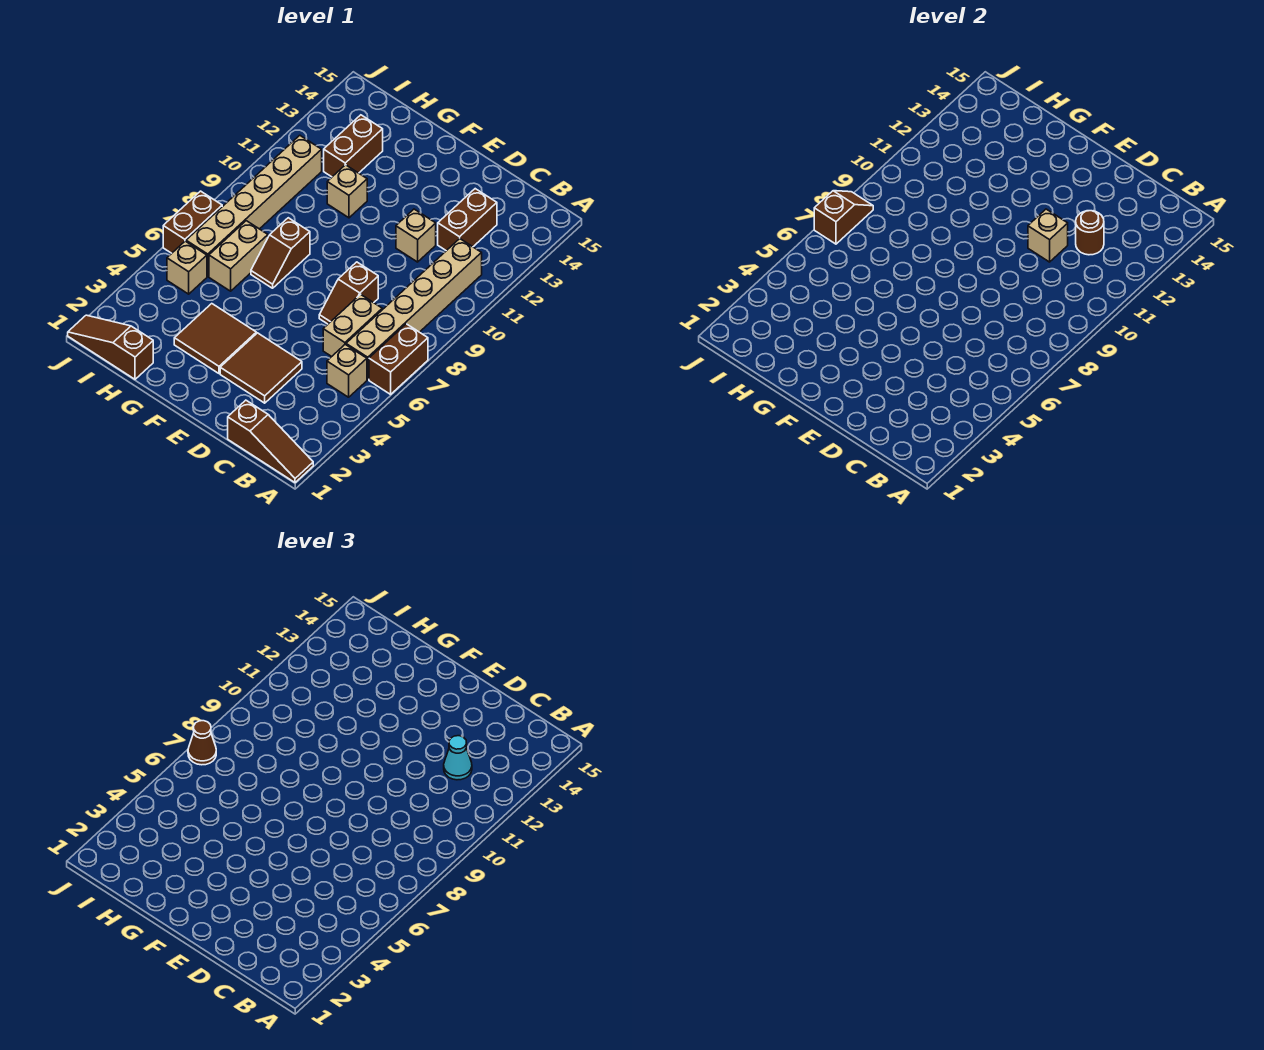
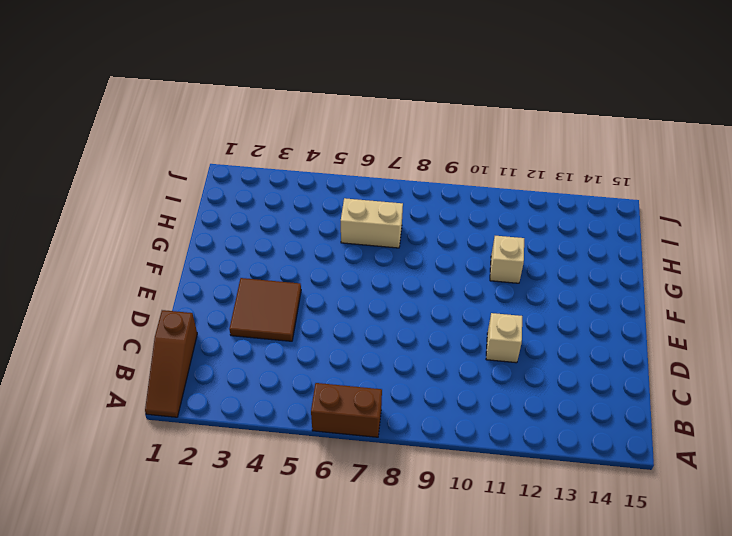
none -> tan brick B5 level 1
none -> tan brick B6:B11 level 1
none -> tan brick C6:C7 level 1

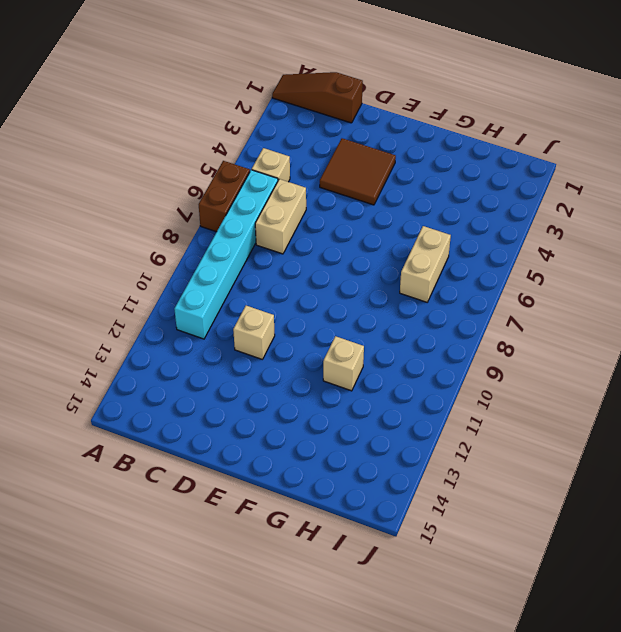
cyan brick B6:B11 level 1 -> tan brick B6:B11 level 1
none -> brown brick C12:C13 level 1
none -> brown slope D7:D8 level 1 top 8
none -> brown tile F3:G4 level 1

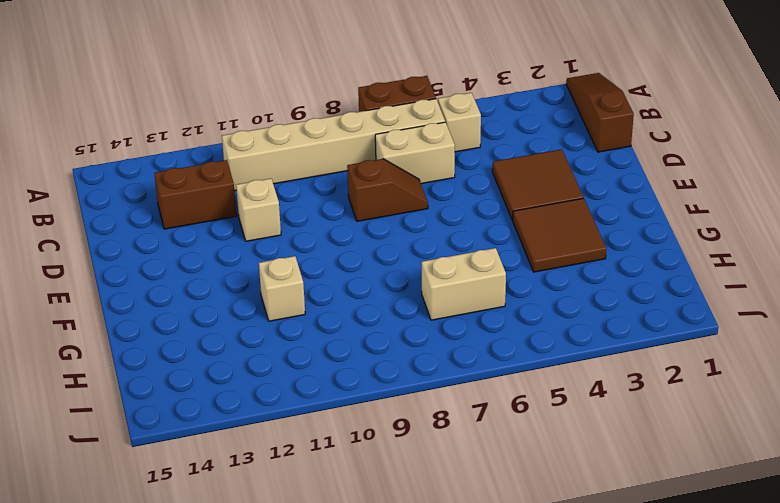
none -> brown slope G7:G8 level 1 top 8
none -> brown slope H1:J1 level 1 top H
none -> brown brick H12:H13 level 1

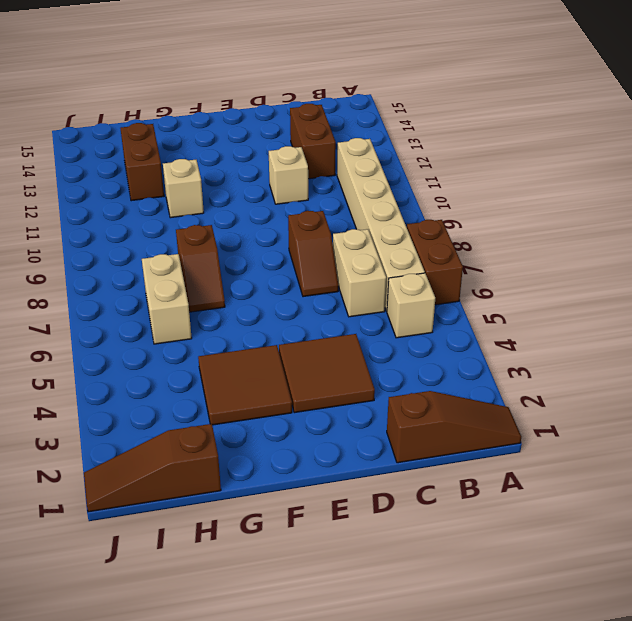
none -> tan brick I5 level 1
none -> tan brick I6:I11 level 1
none -> brown brick J6:J7 level 1

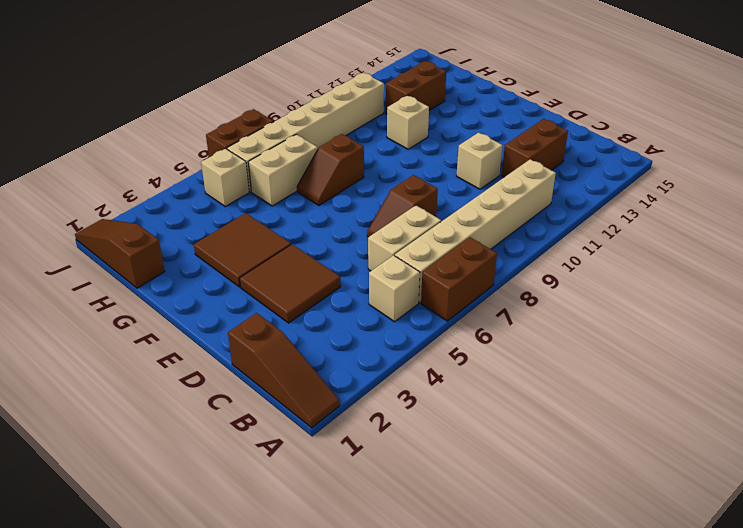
none -> brown round brick C12 level 2
none -> tan brick D11 level 2
none -> brown slope J7:J8 level 2 top 7

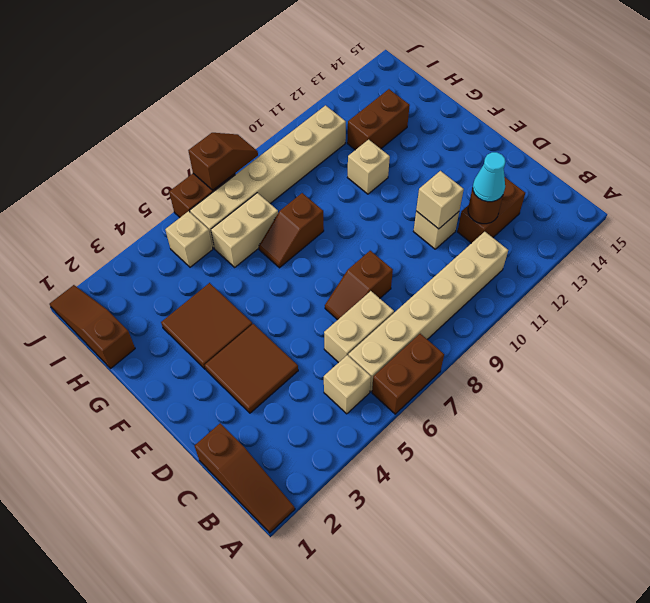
none -> brown cone J7 level 3

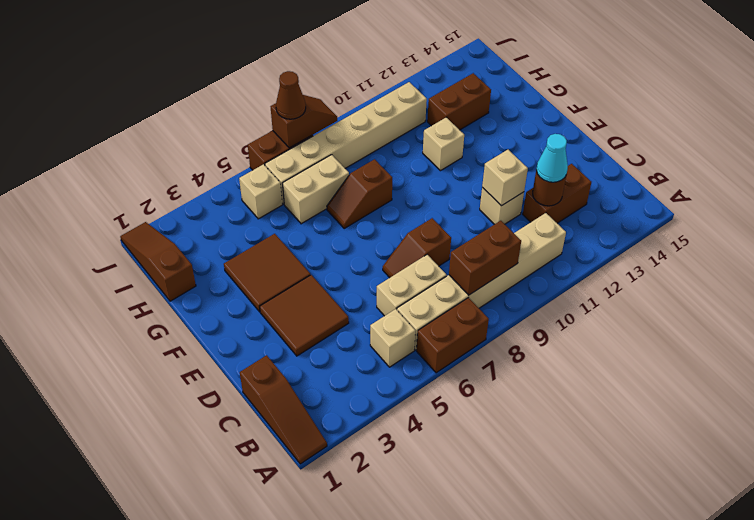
brown brick B8:B9 level 2 -> none

